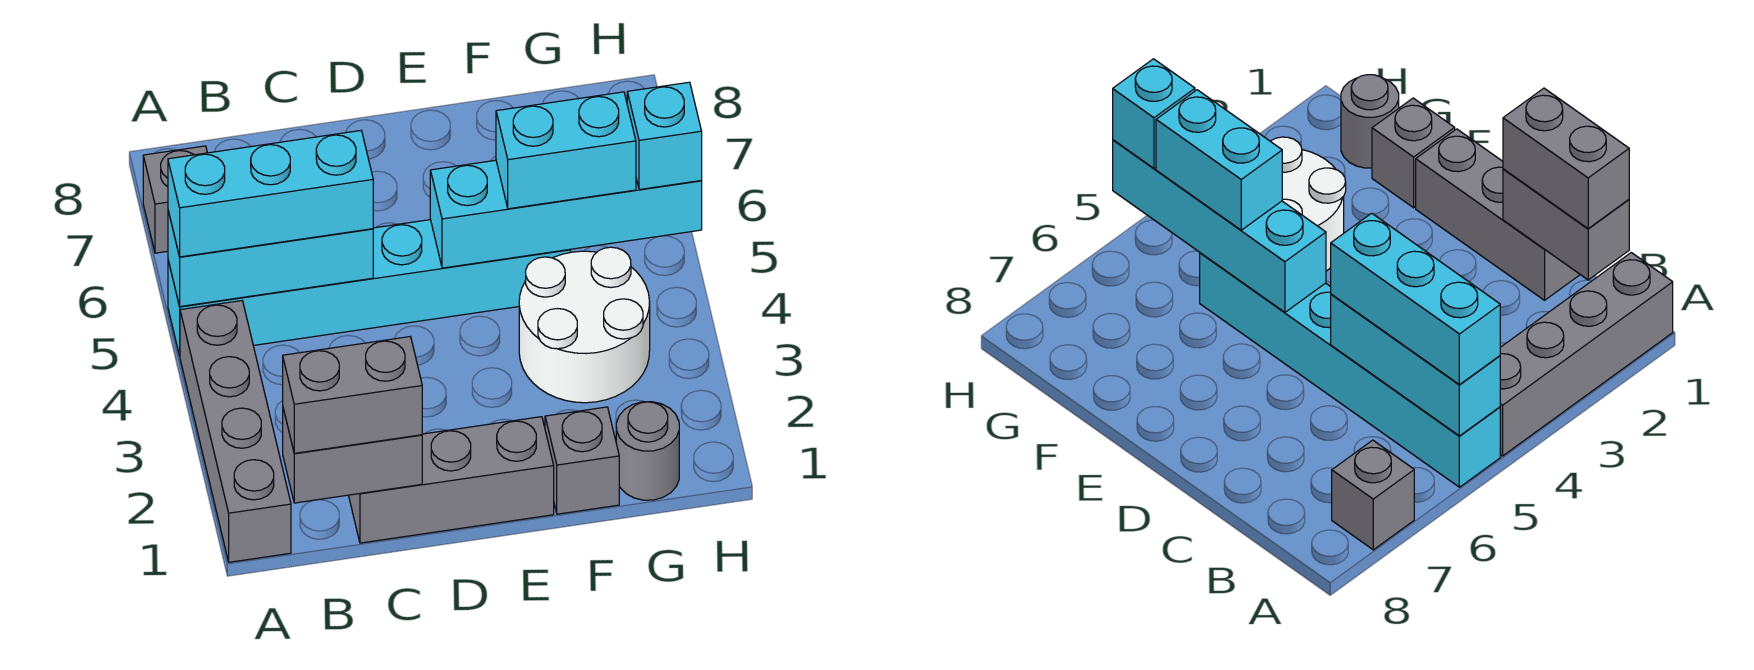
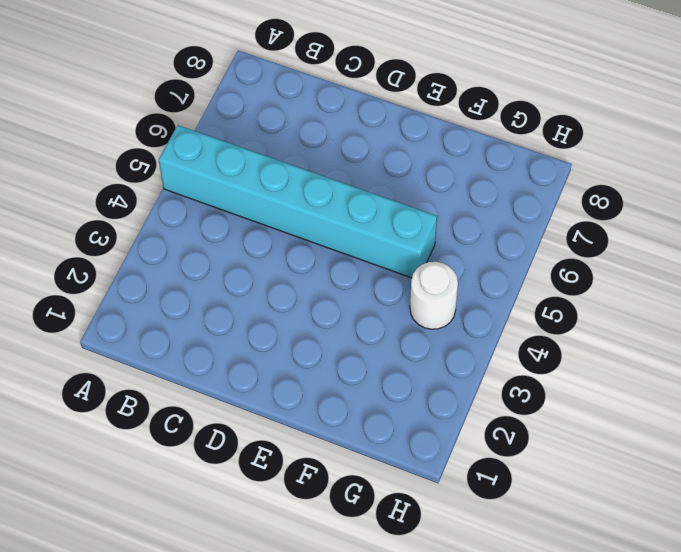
white round brick G4 level 1 -> white round brick F3:G4 level 1
none -> grey brick A1:A4 level 1
none -> grey brick A7 level 1
none -> grey brick C1:E1 level 1

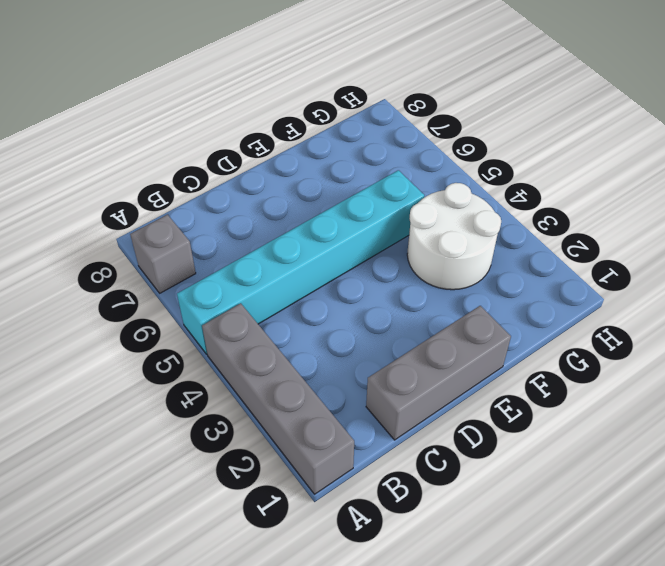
none -> grey brick F1 level 1
none -> grey round brick G1 level 1
none -> cyan brick A5:C5 level 2

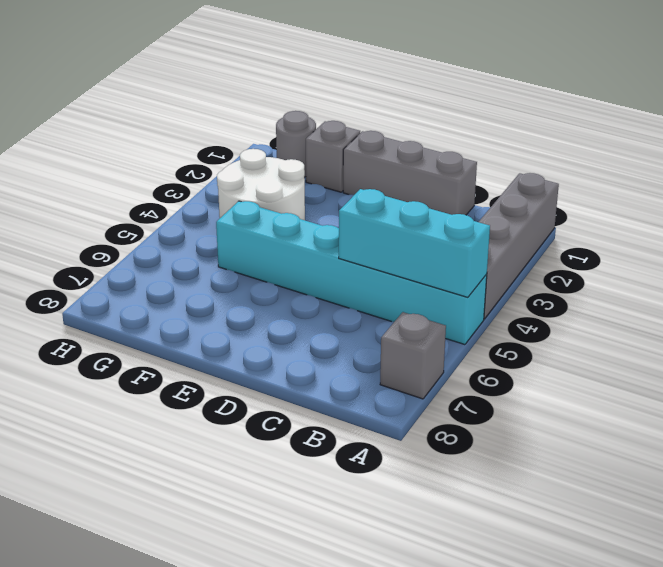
none -> grey brick B1:C1 level 2
none -> cyan brick E5:H5 level 2
none -> cyan brick A5:C5 level 3

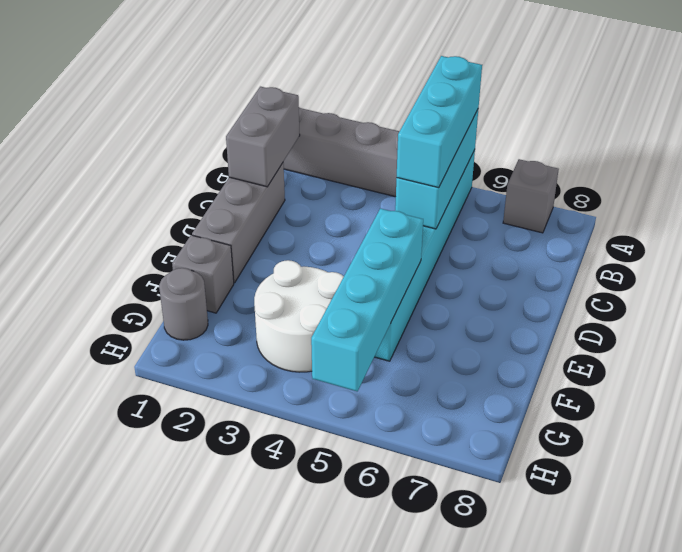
none -> grey brick B1:C1 level 3
none -> cyan brick F5:G5 level 3
none -> cyan brick H5 level 3

